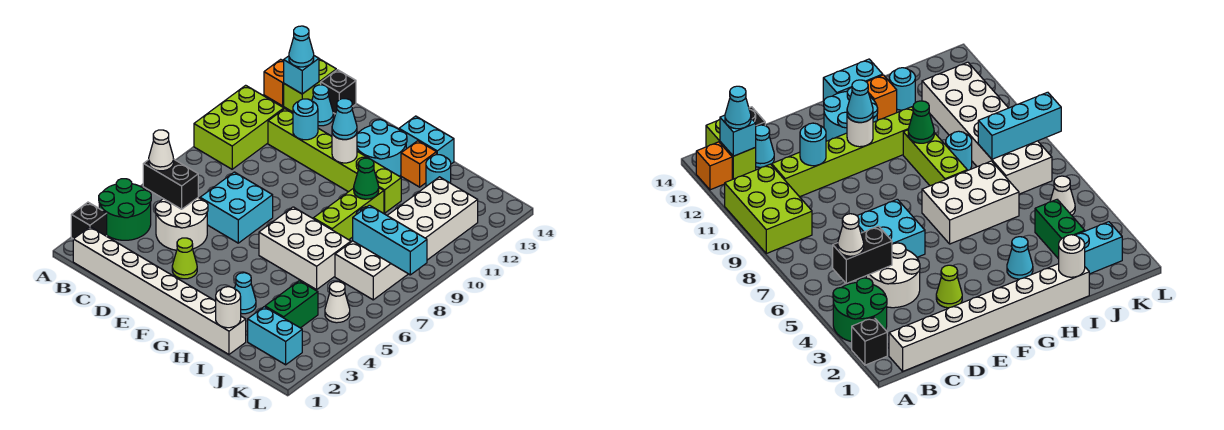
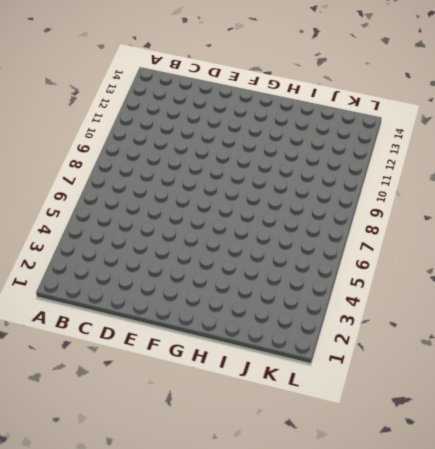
none -> black brick A2 level 1
none -> green round brick A3:B4 level 1
none -> lime brick A9:B11 level 1
none -> orange brick A13 level 1

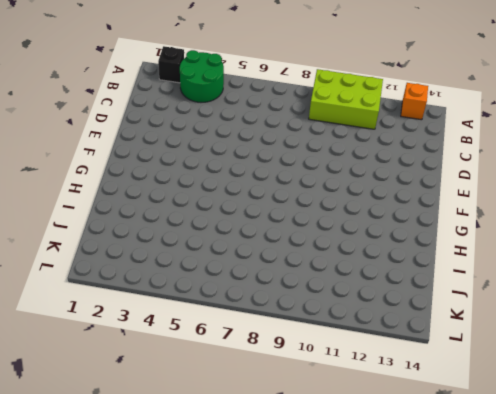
none -> white brick B1:I1 level 1
none -> lime brick B13:B14 level 1
none -> white round brick C4:D5 level 1
none -> lime brick C11:H11 level 1

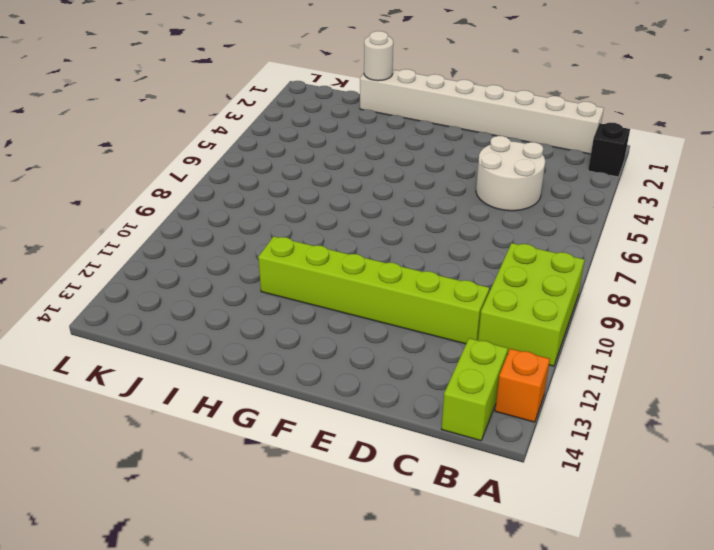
none -> green round brick A3:B4 level 1
none -> cyan cone C13 level 1
none -> black brick C14 level 1
none -> cyan brick D6:E7 level 1

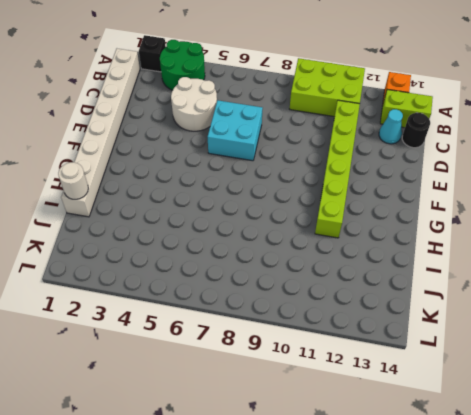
black round brick C14 level 1 -> black brick C14 level 1
none -> lime cone E3 level 1
none -> cyan round brick F12:G13 level 1
none -> white brick G6:I7 level 1
none -> cyan brick G14:H14 level 1

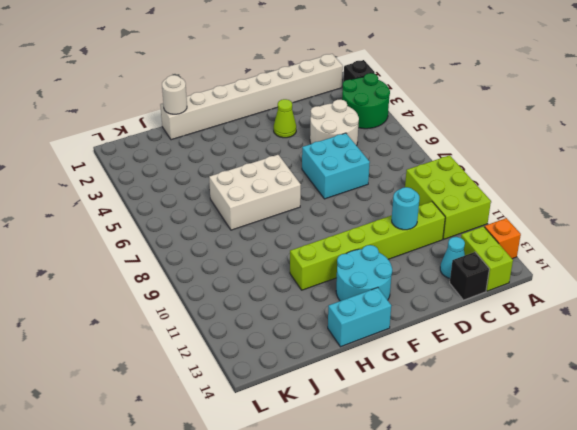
none -> cyan cone H3 level 1
none -> lime brick H8:H10 level 1
none -> orange brick H13 level 1
none -> cyan round brick I9 level 1

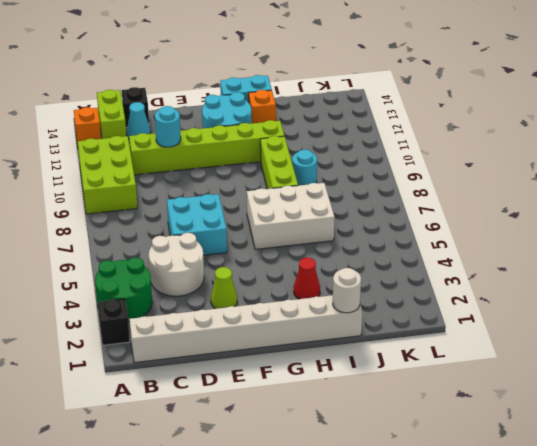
red cone H3 level 1 -> cyan cone H3 level 1
none -> cyan round brick I13 level 1
none -> cyan brick J2:K2 level 1
none -> green brick J3:J4 level 1
none -> white brick J7:K12 level 1

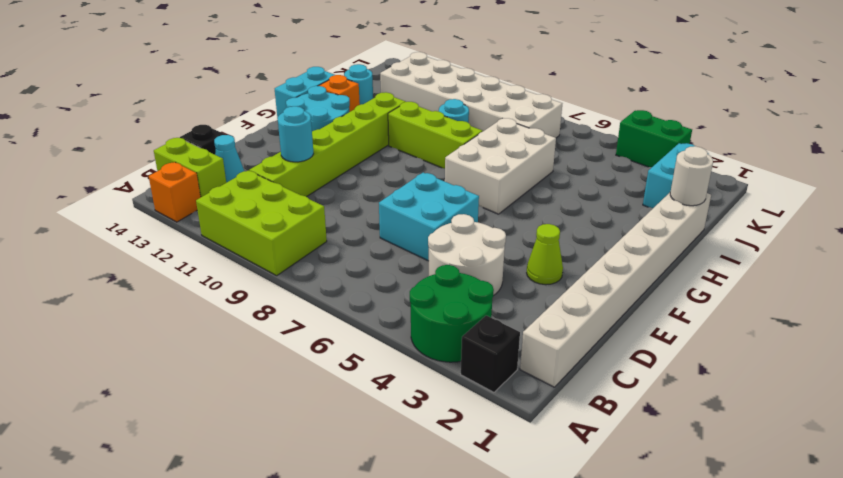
green brick L3:L4 level 1 -> green brick J3:J4 level 1
none -> cyan cone H3 level 1
none -> white cone K5 level 1
none -> black brick B5:C5 level 2
none -> cyan brick B13 level 2

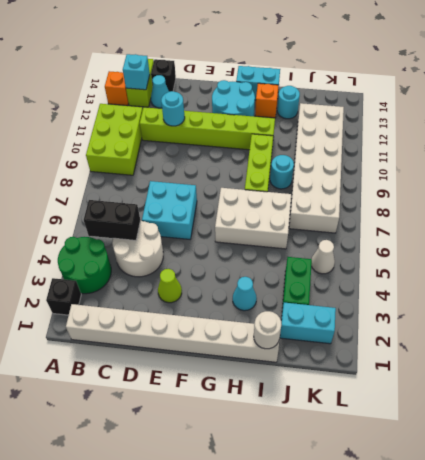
none -> white round brick F11 level 2
none -> green cone H10 level 2
none -> cyan brick J8:L8 level 2
none -> white cone B5 level 3

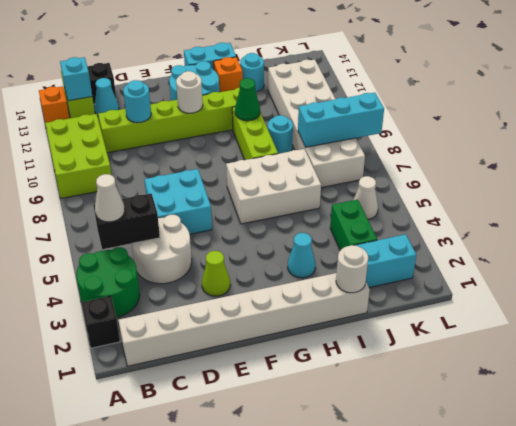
none -> cyan cone B13 level 3
none -> cyan cone F11 level 3

